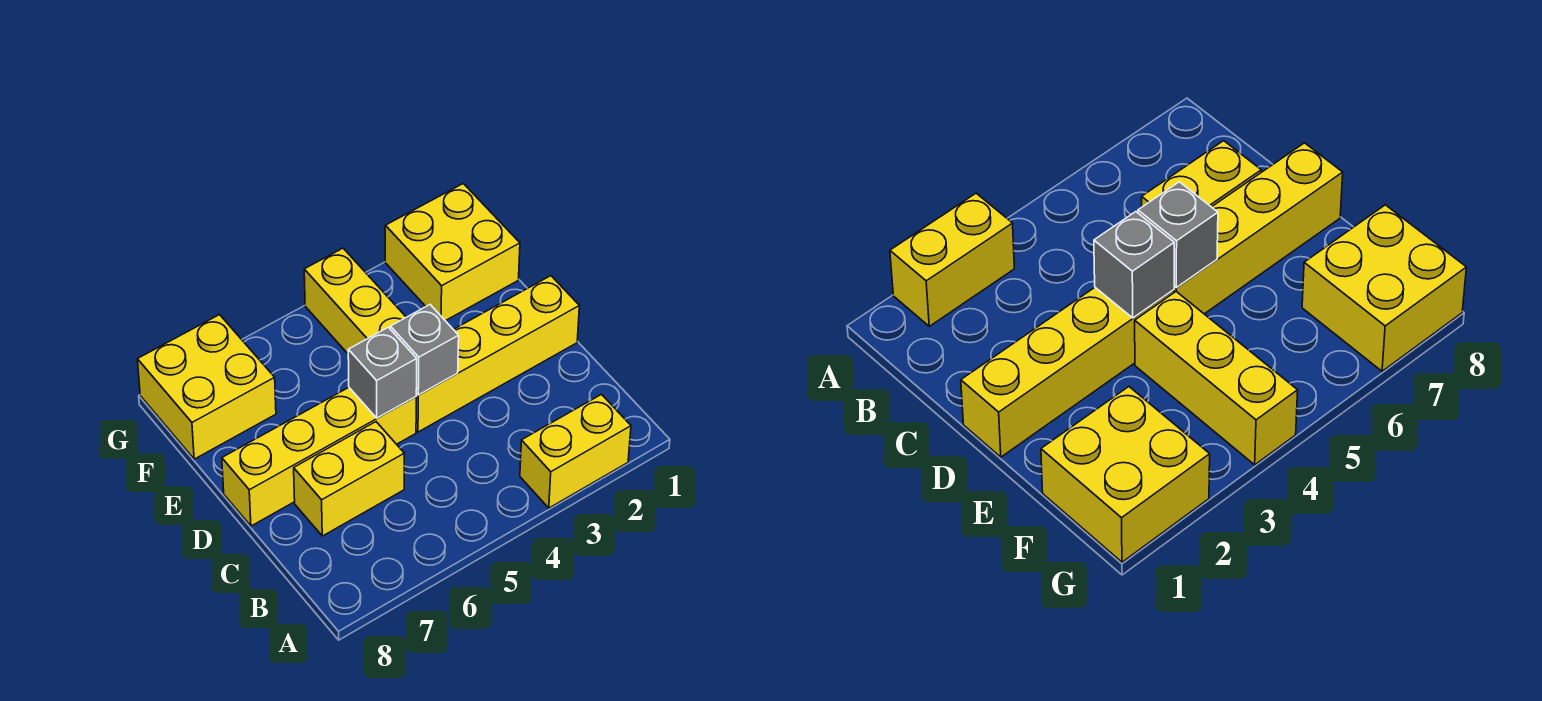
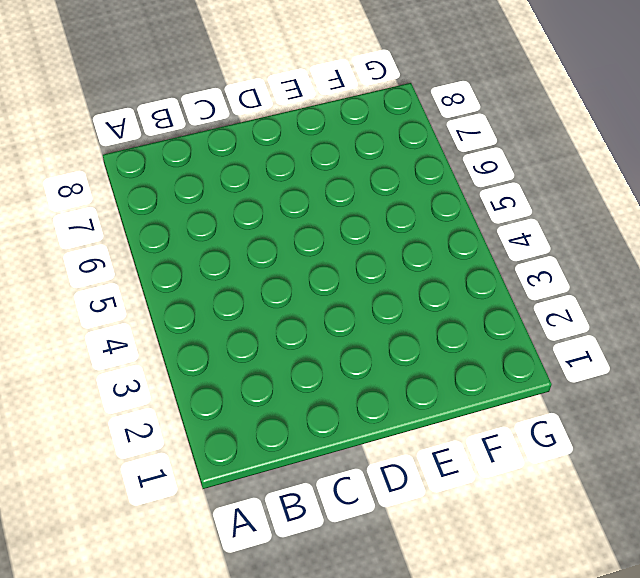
none -> yellow brick A2:A3 level 1
none -> yellow brick C6:C7 level 1

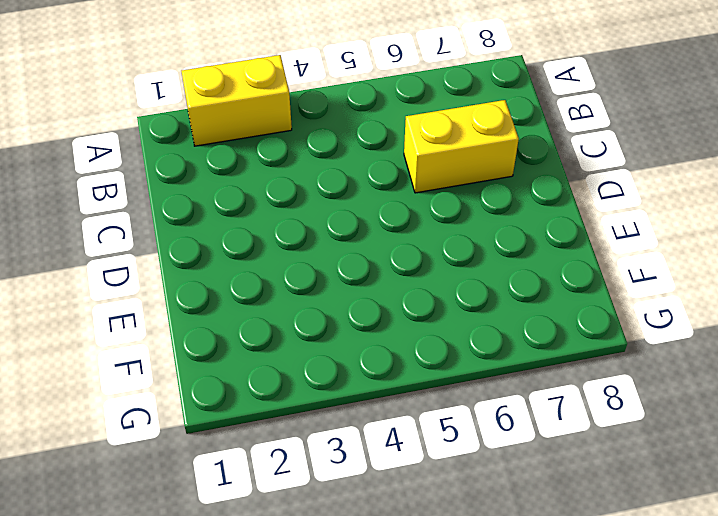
none -> yellow brick D1:D4 level 1
none -> yellow brick D5:D8 level 1

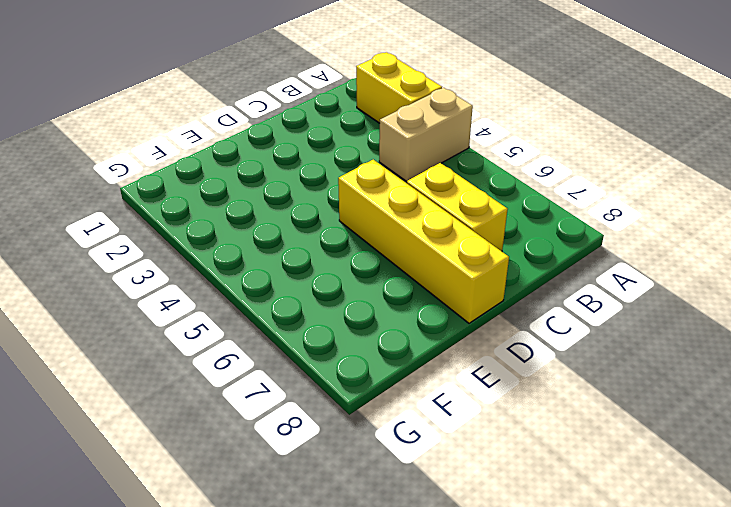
tan brick A4:B4 level 1 -> none
none -> yellow brick D1:D4 level 1
none -> yellow brick E4:G4 level 1

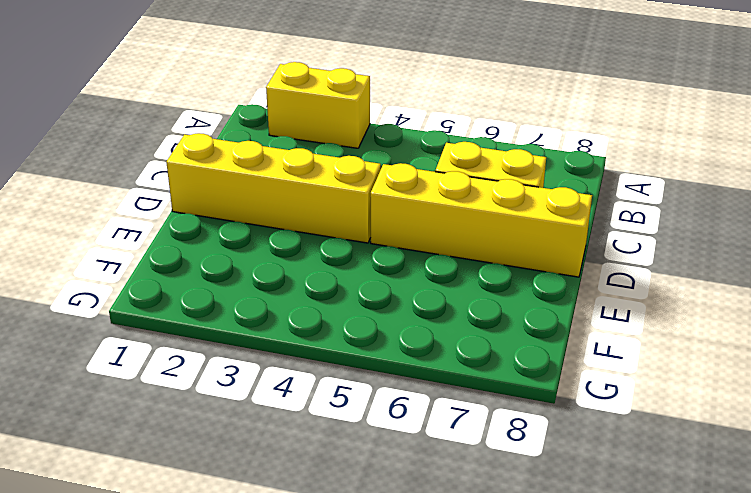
none -> yellow brick E4:G4 level 1
none -> yellow brick F1:G2 level 1

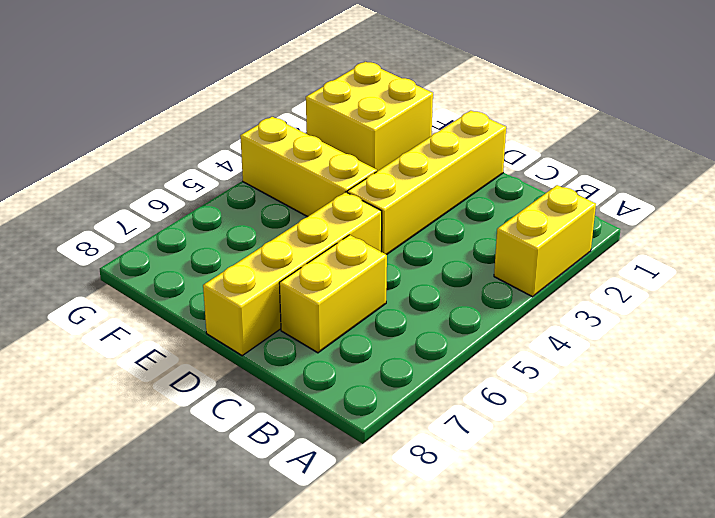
none -> yellow brick F7:G8 level 1
none -> grey brick D4 level 2

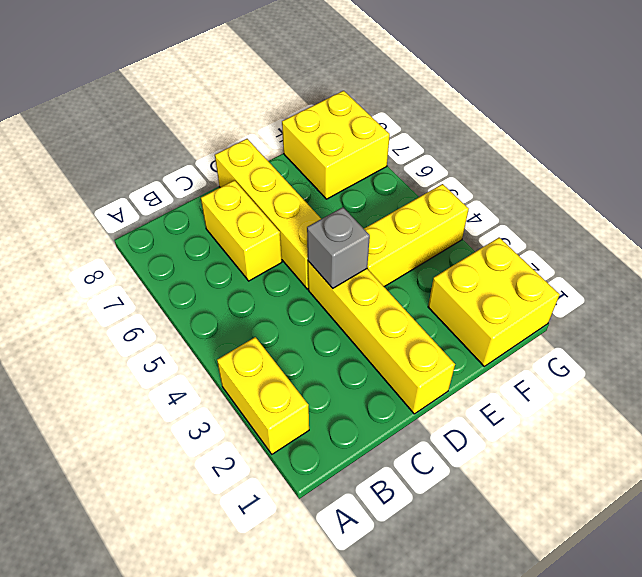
none -> grey brick D5 level 2

